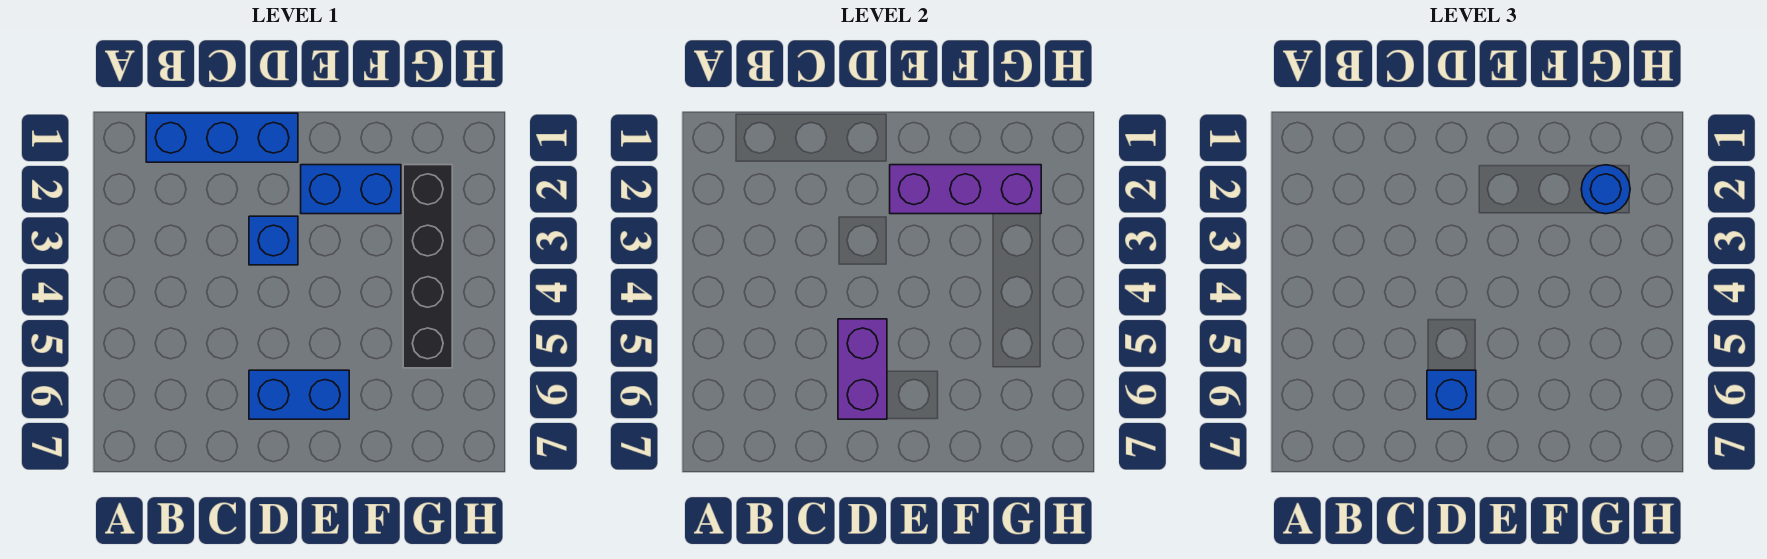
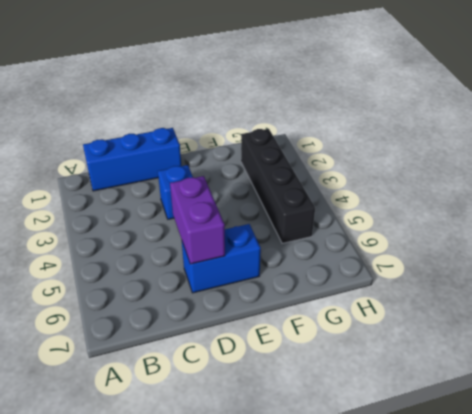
none -> blue brick E2:F2 level 1
none -> purple brick E2:G2 level 2

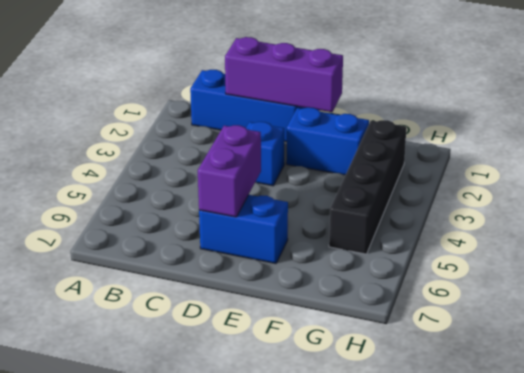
purple brick C1:E1 level 2 -> purple brick E2:G2 level 2
none -> blue brick D6 level 3
none -> blue round brick G2 level 3

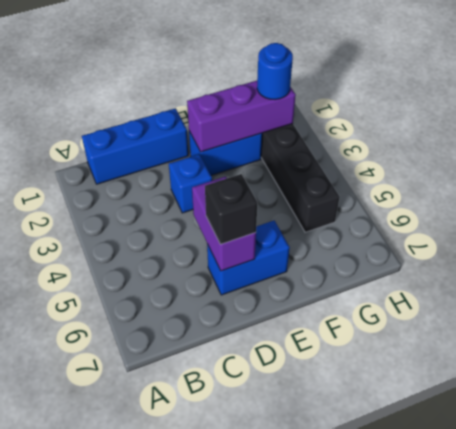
black brick D6 level 3 -> blue brick D6 level 3

